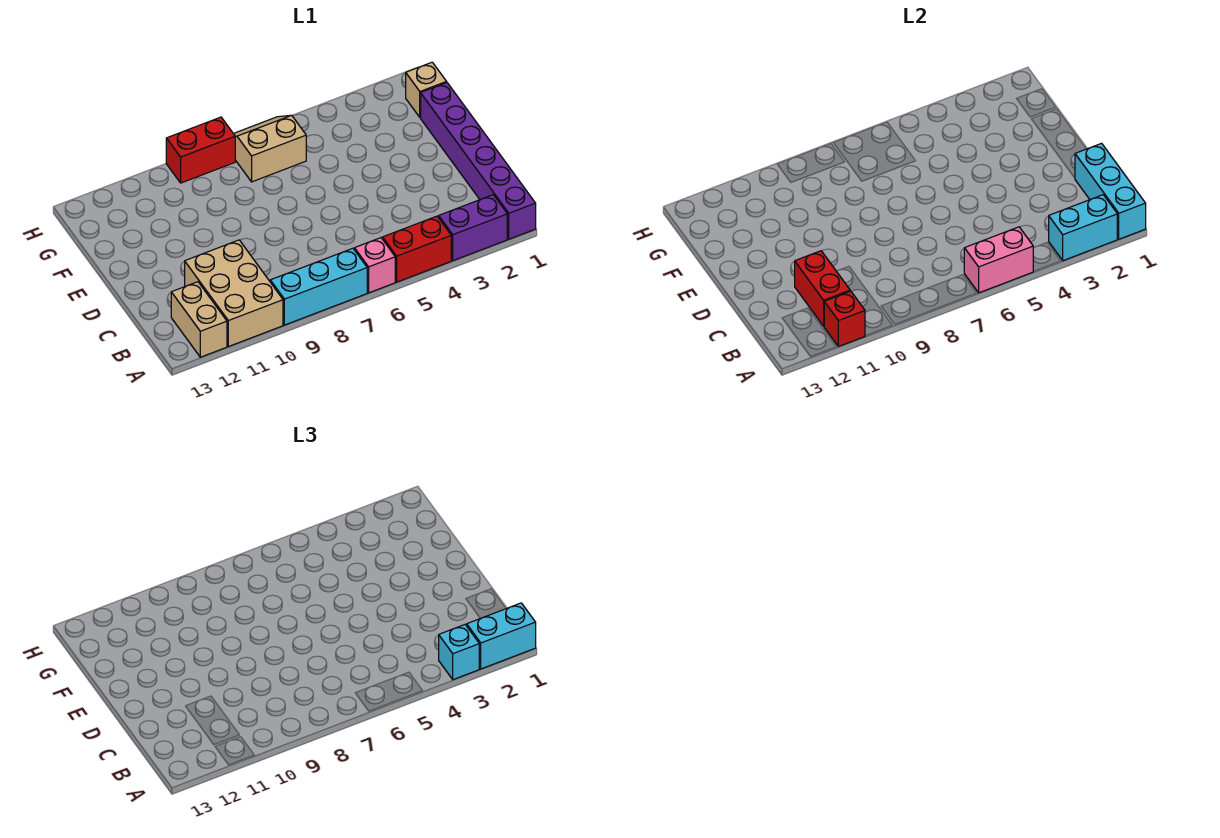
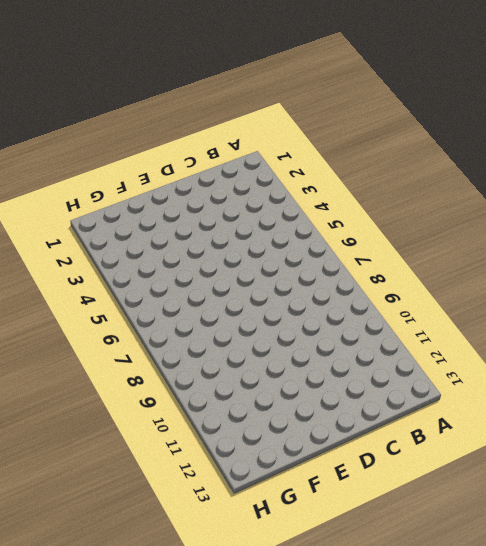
none -> purple brick A1:F1 level 1
none -> purple brick A2:A3 level 1
none -> red brick A4:A5 level 1

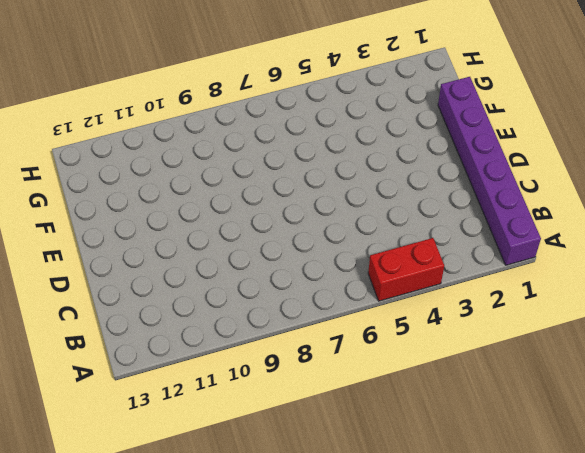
none -> purple brick A2:A3 level 1
none -> pink brick A6 level 1
none -> cyan brick A7:A9 level 1

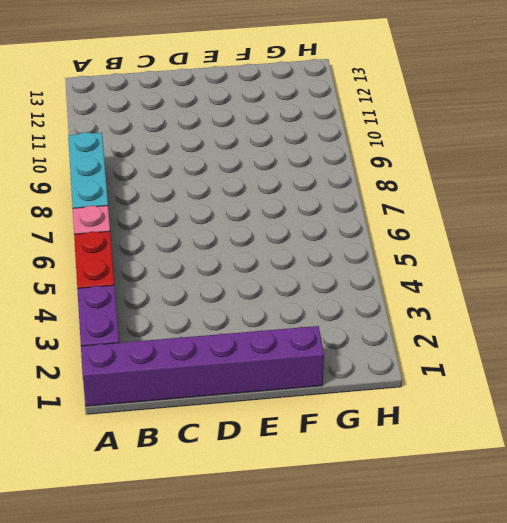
none -> tan brick A10:C11 level 1
none -> tan brick A12:B12 level 1
none -> tan brick G1 level 1

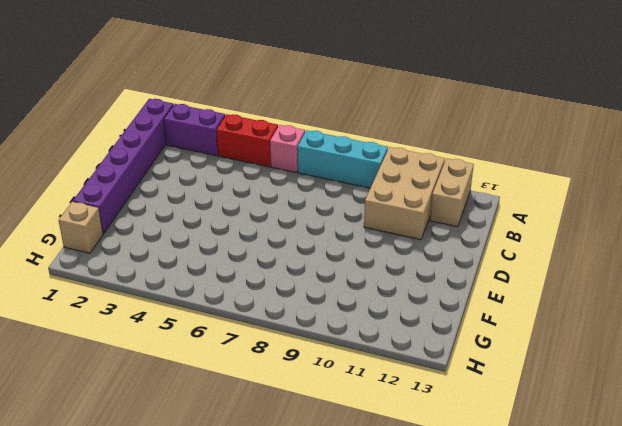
none -> tan slope G6:H7 level 1 top G
none -> red brick H8:H9 level 1
none -> cyan brick A1:C1 level 2

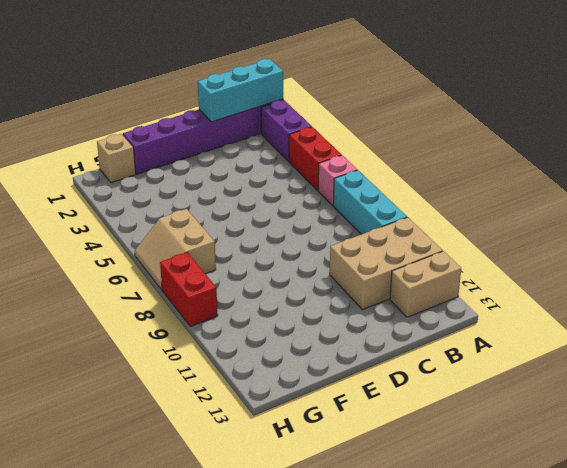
none -> cyan brick A2:A3 level 2
none -> pink brick A5:A6 level 2
none -> red brick A11 level 2

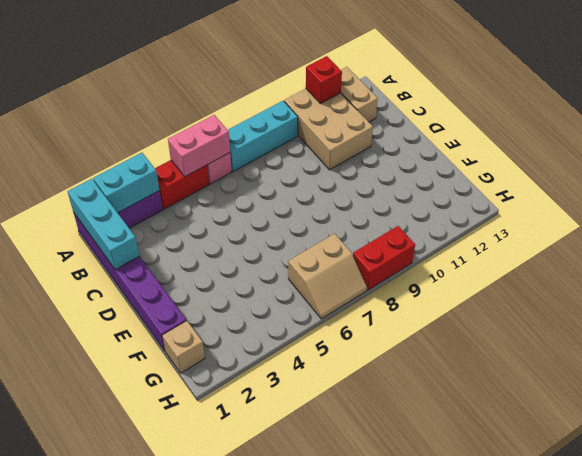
none -> red brick B11:C11 level 2
none -> cyan brick A1:A2 level 3
none -> cyan brick A3 level 3

